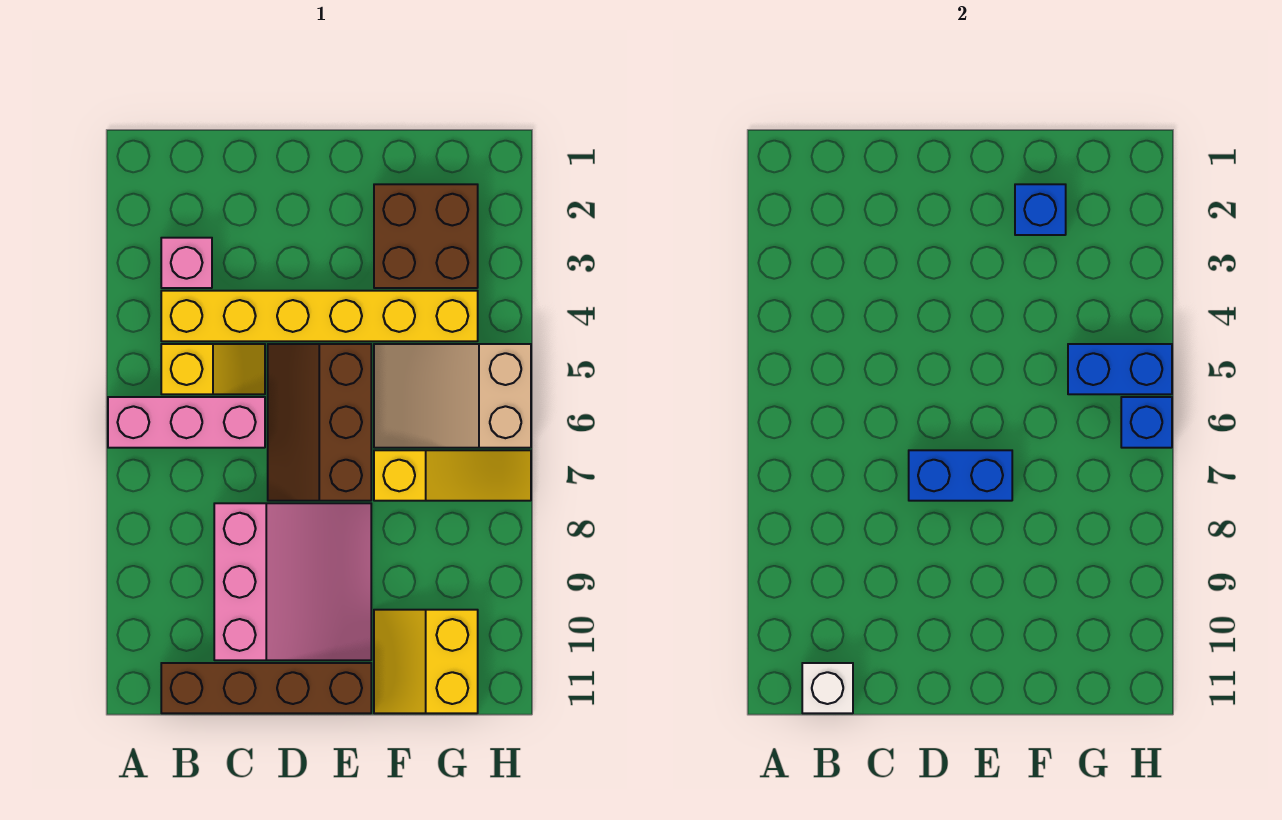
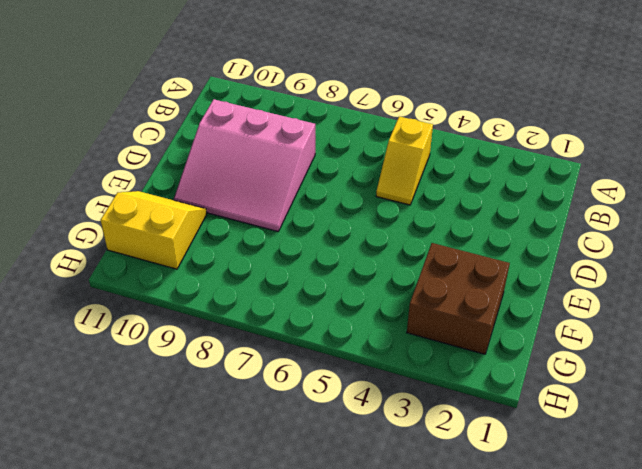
none -> pink brick A6:C6 level 1
none -> pink brick B3 level 1
none -> yellow brick B4:G4 level 1

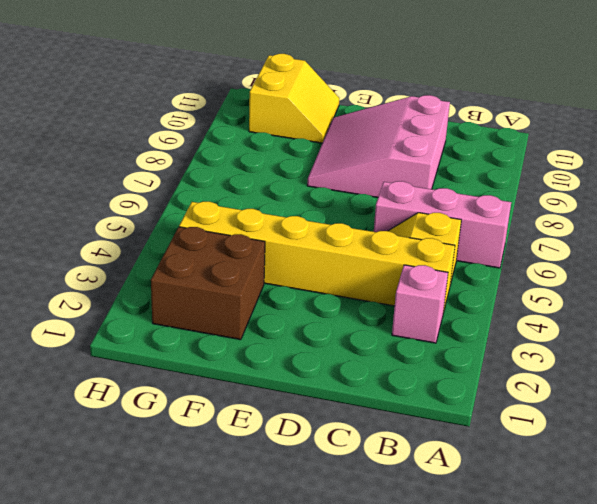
none -> brown brick B11:E11 level 1
none -> brown slope D5:E7 level 1 top E
none -> tan slope F5:H6 level 1 top H

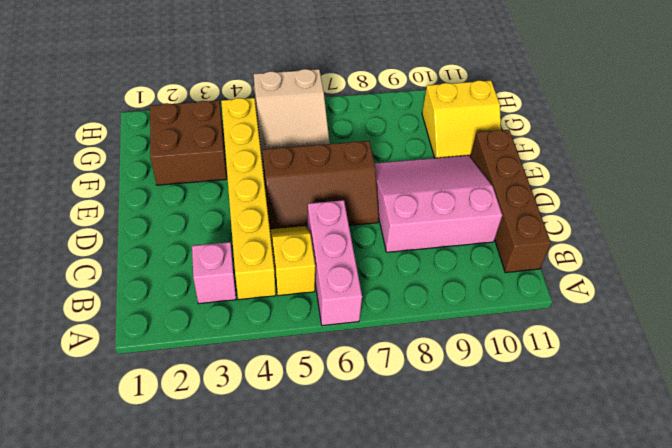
none -> yellow slope F7:H7 level 1 top F
none -> white brick B11 level 2
none -> blue brick D7:E7 level 2

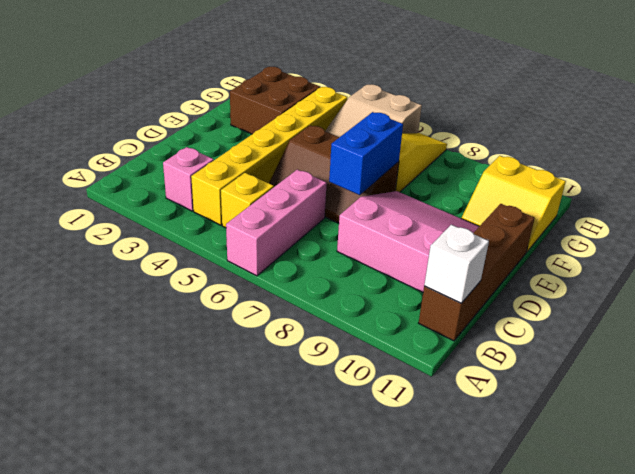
none -> blue brick F2 level 2
none -> blue brick G5:H5 level 2
none -> blue brick H6 level 2

